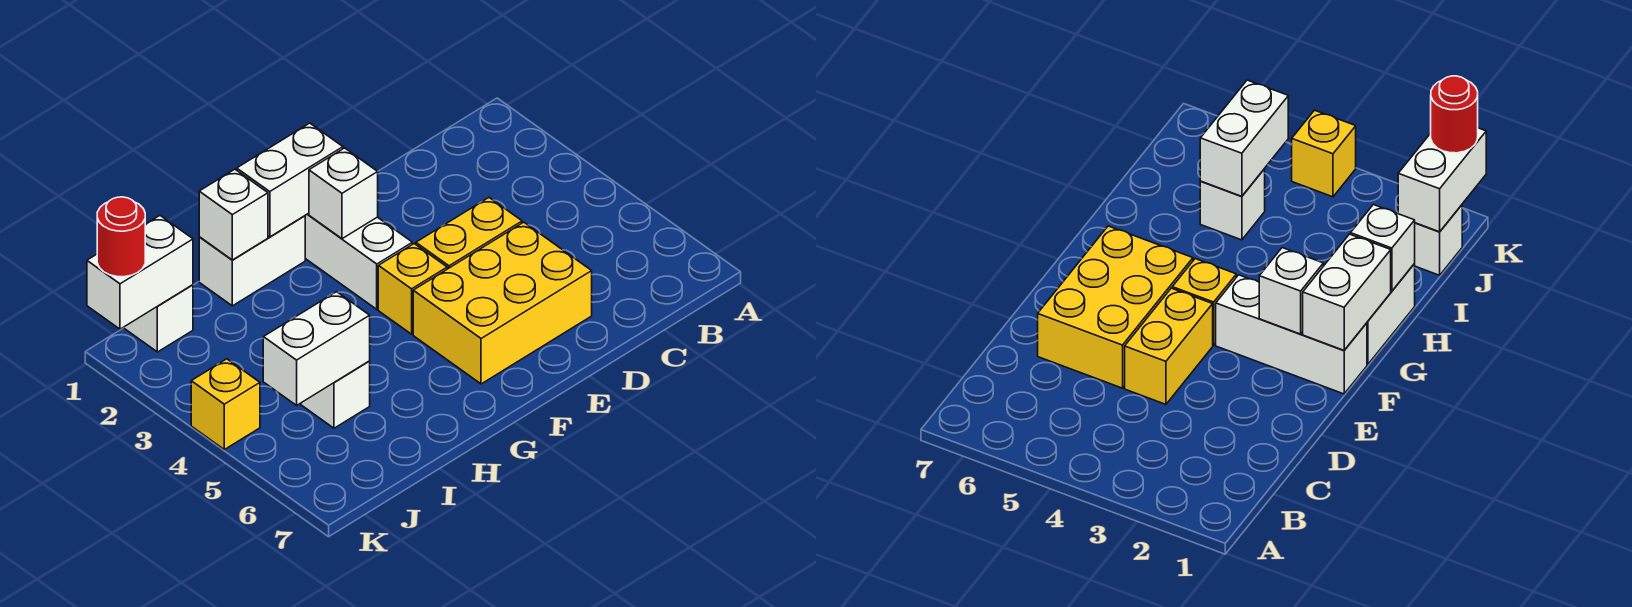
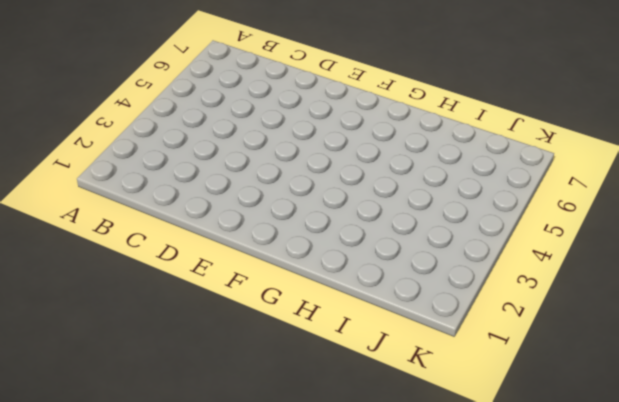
none -> yellow brick D4:E4 level 1
none -> yellow brick D5:F6 level 1
none -> white brick F1:F3 level 1

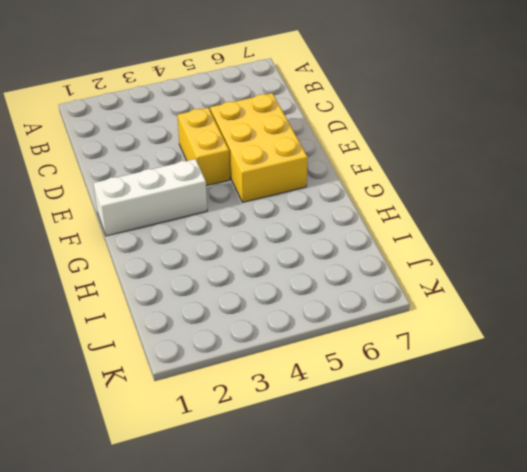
none -> yellow brick F4 level 1
none -> white brick G1:H1 level 1
none -> white brick I5 level 1

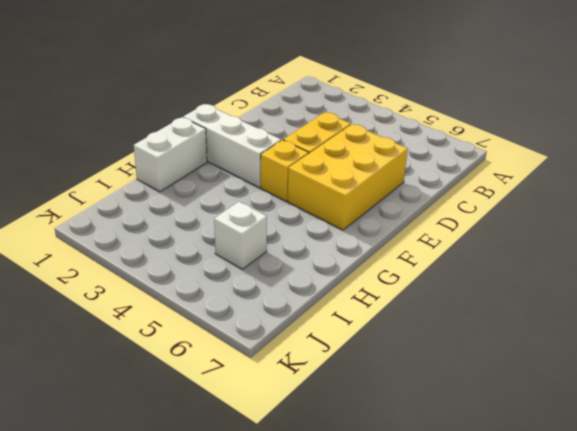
none -> white brick J1 level 1
none -> yellow brick K4 level 1
none -> white brick F1:G1 level 2

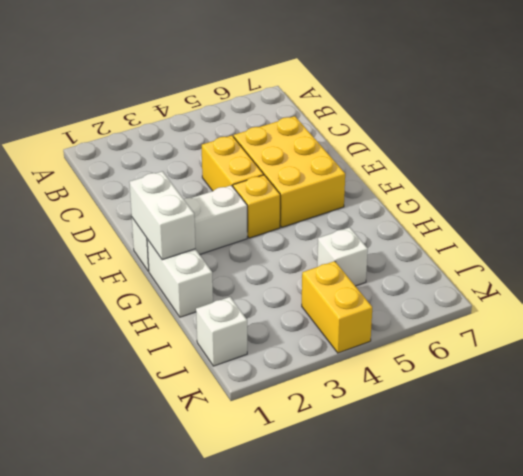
yellow brick J4:K4 level 1 -> yellow brick K4 level 1
none -> white brick F2 level 2
none -> white brick H1 level 2
none -> white brick I5:J5 level 2

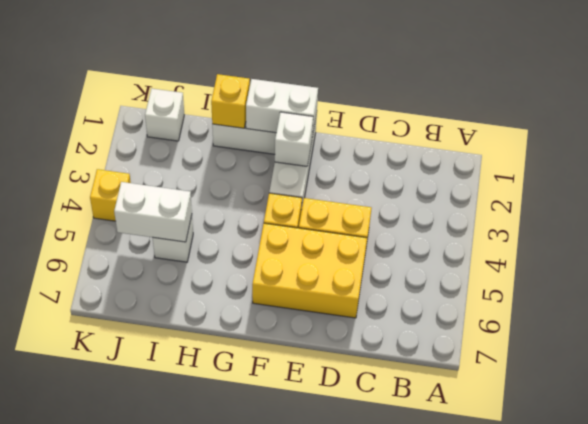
yellow brick H1 level 2 -> white brick H1 level 2
none -> white brick J1:K1 level 2
none -> red round brick K1 level 3

